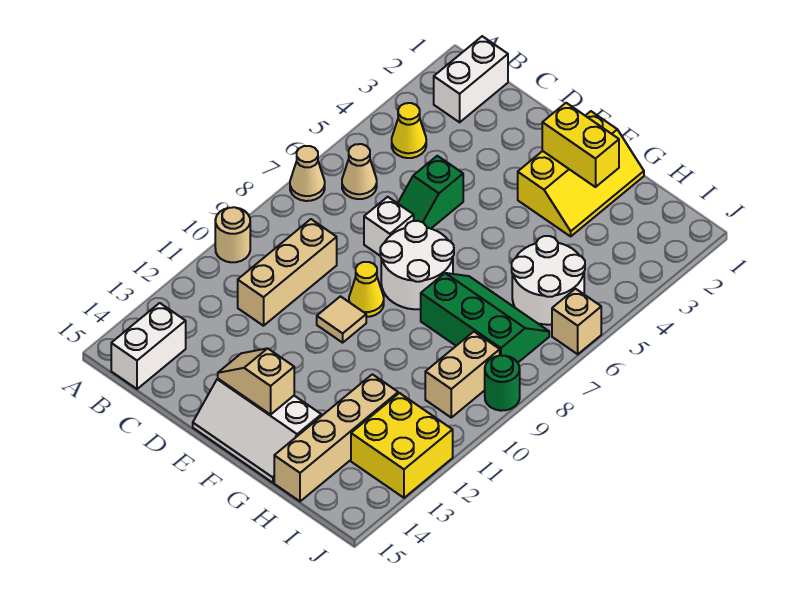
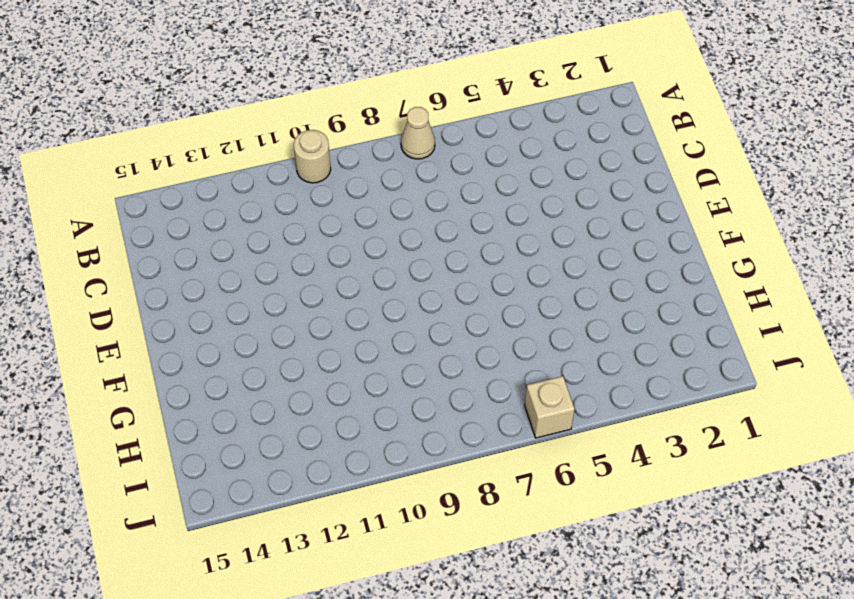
none -> white brick B1:B2 level 1
none -> yellow cone B4 level 1
none -> tan cone B6 level 1

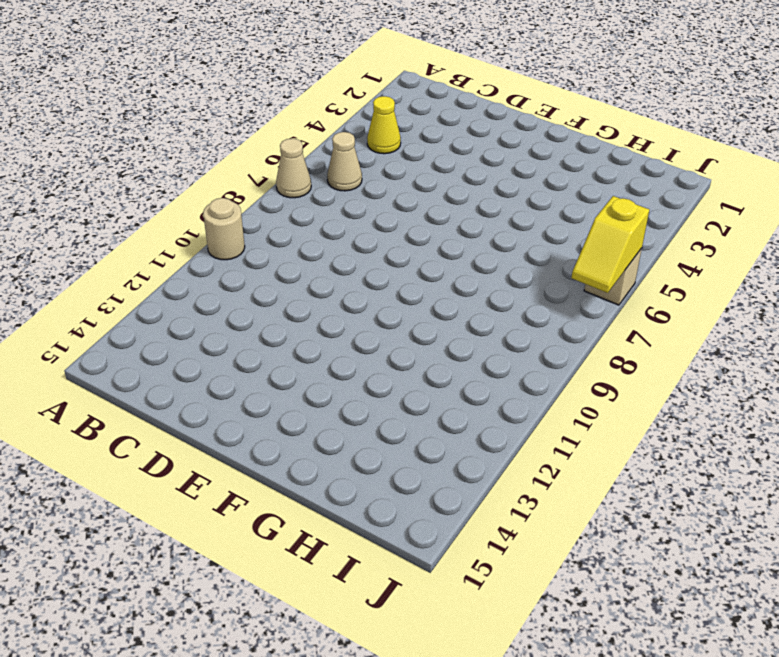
yellow slope J6:J7 level 2 top 6 -> none
none -> white brick B1:B2 level 1
none -> white brick B14:B15 level 1
none -> tan brick C9:C11 level 1

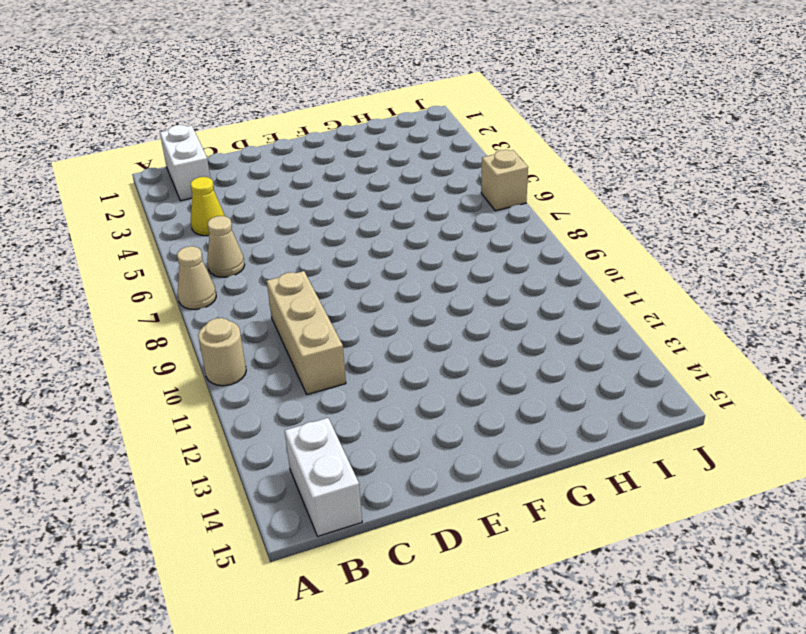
none -> green slope D5:D6 level 1 top 5
none -> white brick D7 level 1
none -> white round brick E7:F8 level 1

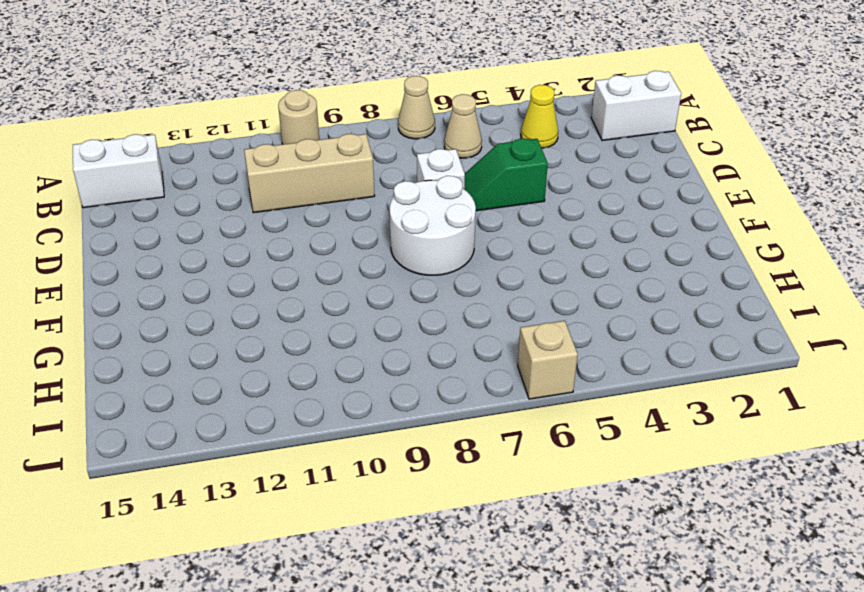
none -> yellow cone E9 level 1
none -> tan tile E10 level 1
none -> white slope E14:G15 level 1 top 14

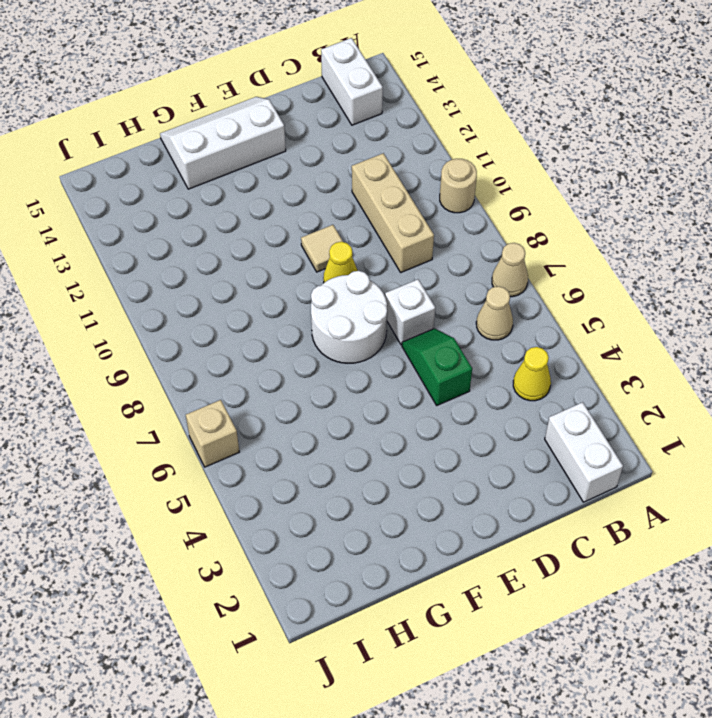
none -> yellow slope F1:G3 level 1 top F
none -> green slope G7:I8 level 1 top 8
none -> white round brick H5:I6 level 1

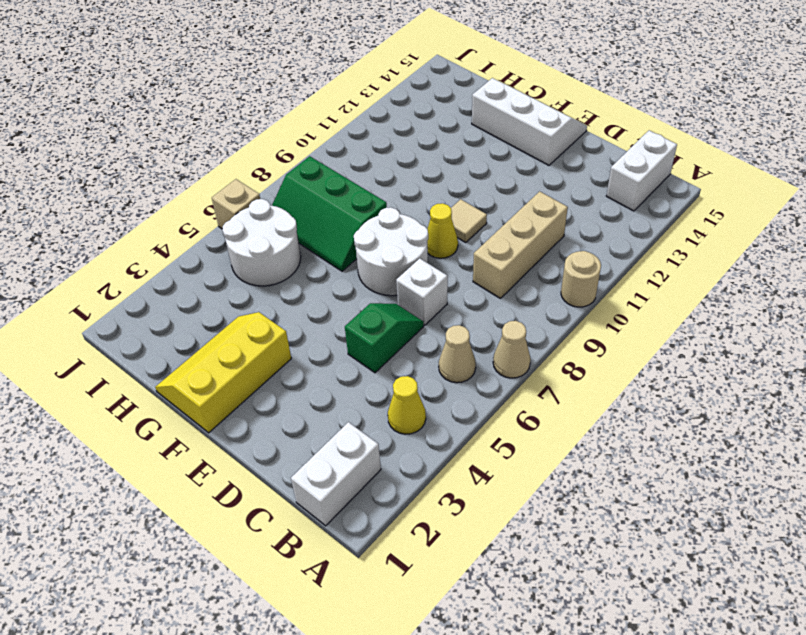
none -> tan brick H12:H15 level 1
none -> tan brick I9:I10 level 1
none -> yellow brick I12:J13 level 1

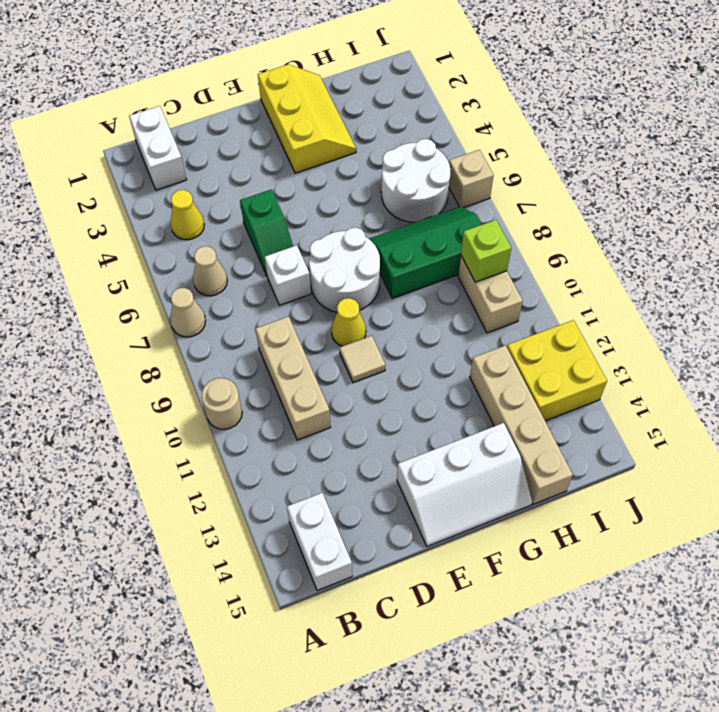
lime brick I9 level 2 -> none
none -> green round brick J9 level 1
none -> tan slope E14:F14 level 2 top F
none -> yellow brick F2:G2 level 2

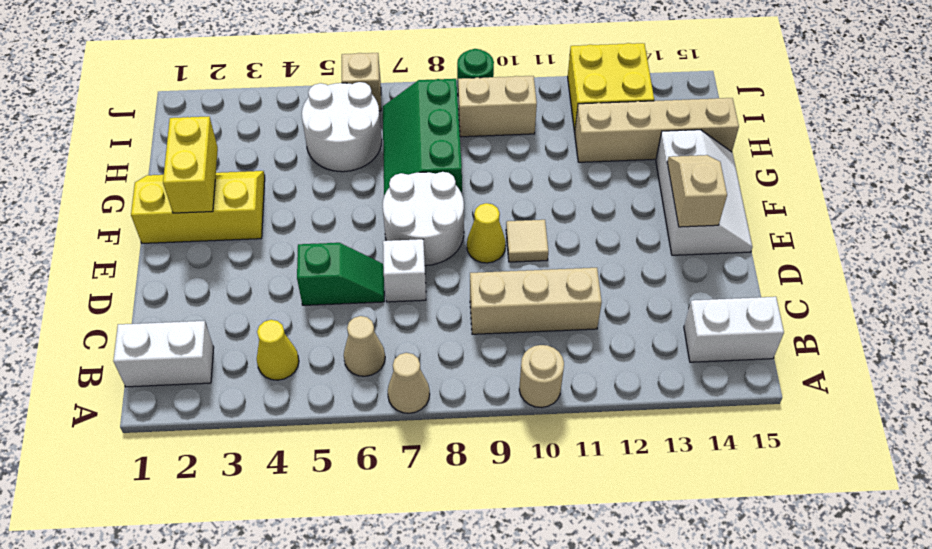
tan slope E14:F14 level 2 top E -> tan slope E14:F14 level 2 top F

